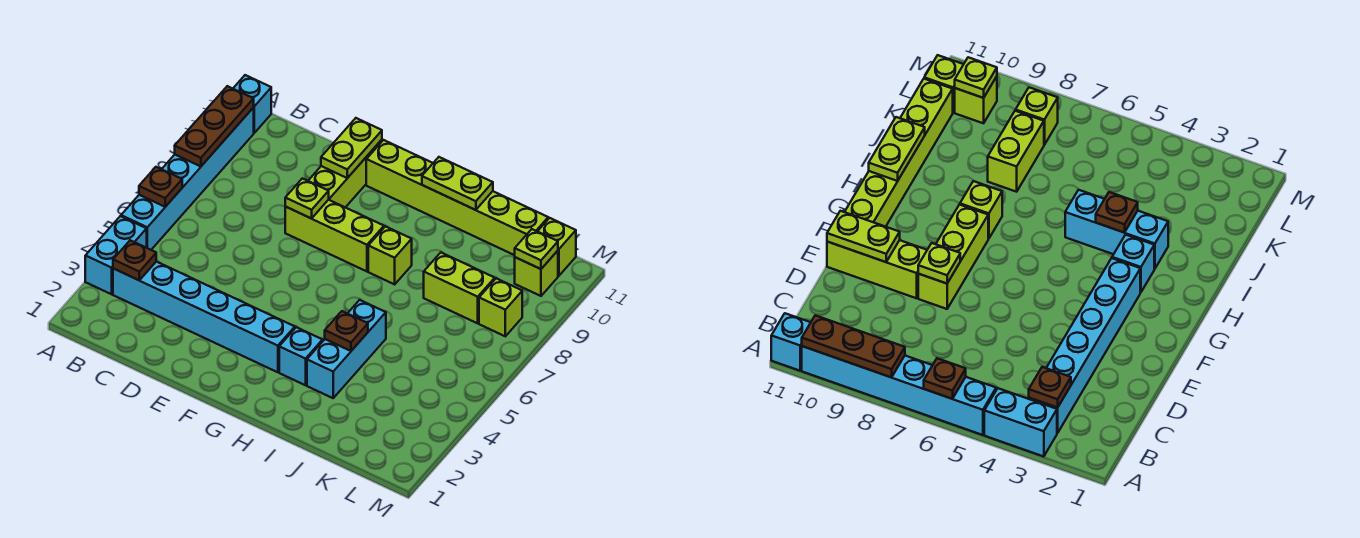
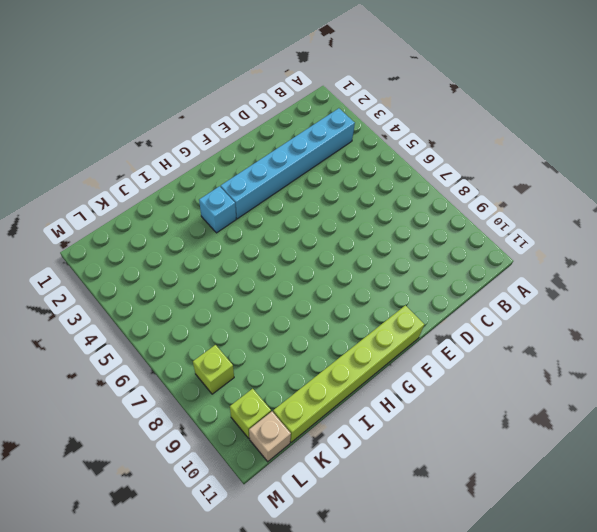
tan brick L11 level 1 -> lime brick L11 level 1
none -> cyan brick A3:A4 level 1
none -> cyan brick A5:A10 level 1
none -> cyan brick A11 level 1

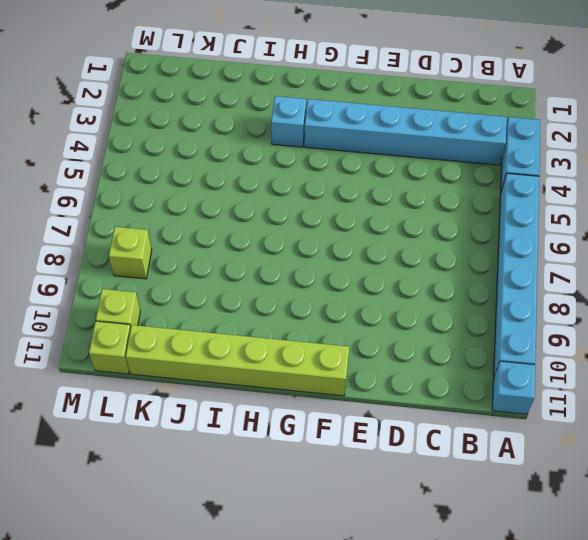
none -> lime brick E8:G8 level 1
none -> lime brick E9:E11 level 1
none -> lime brick H8 level 1

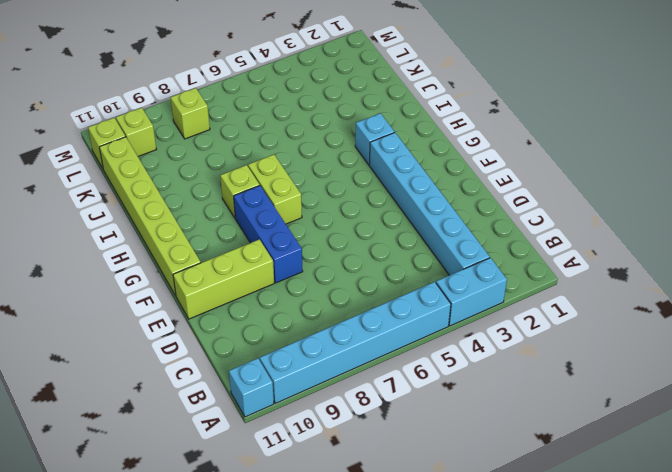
blue brick E8:G8 level 1 -> lime brick E8:G8 level 1
lime brick G7:H7 level 1 -> lime brick J8:K8 level 1
none -> cyan brick I3:I5 level 1
none -> brown plate A6 level 2
none -> brown plate A8:A10 level 2

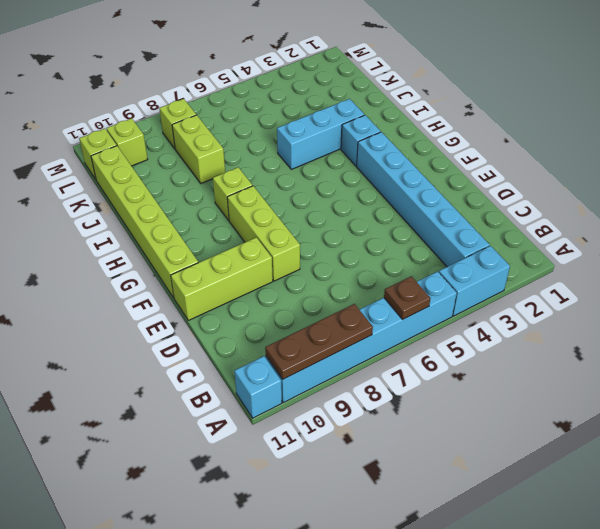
none -> brown plate B3 level 2
none -> lime plate E8 level 2
none -> lime plate E10:E11 level 2

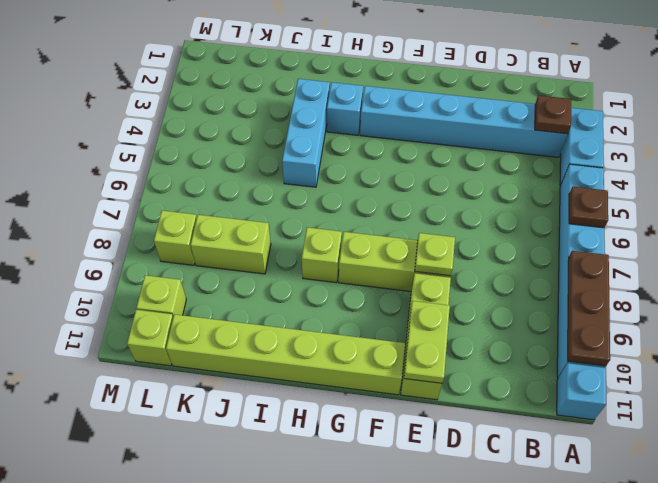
none -> lime plate H11:I11 level 2
none -> brown plate I4 level 2
none -> lime plate L10 level 2

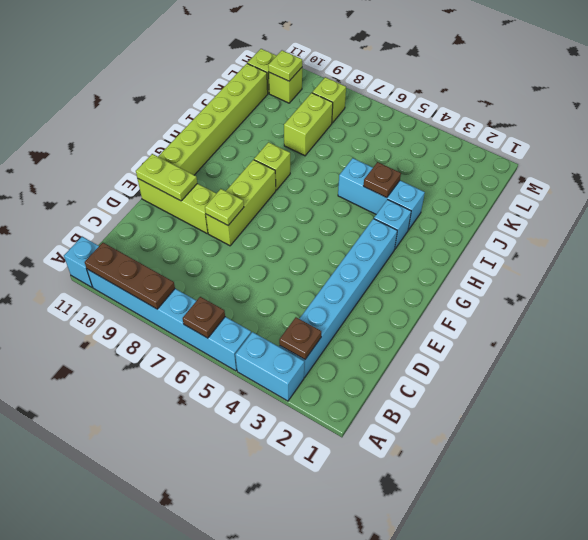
none -> lime plate H11:I11 level 2

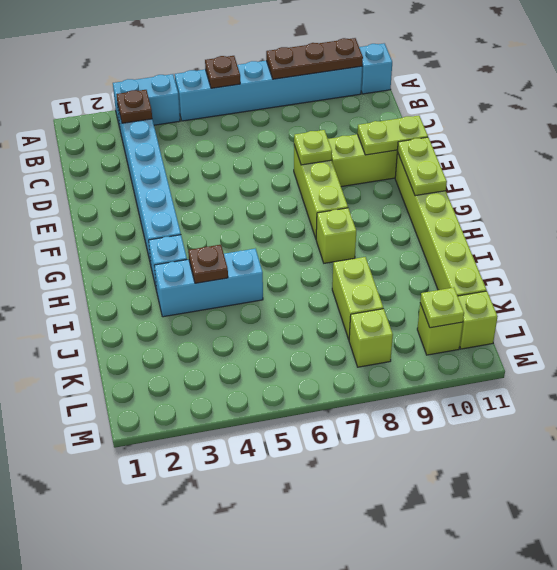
lime plate F11:G11 level 2 -> lime plate H11:I11 level 2

